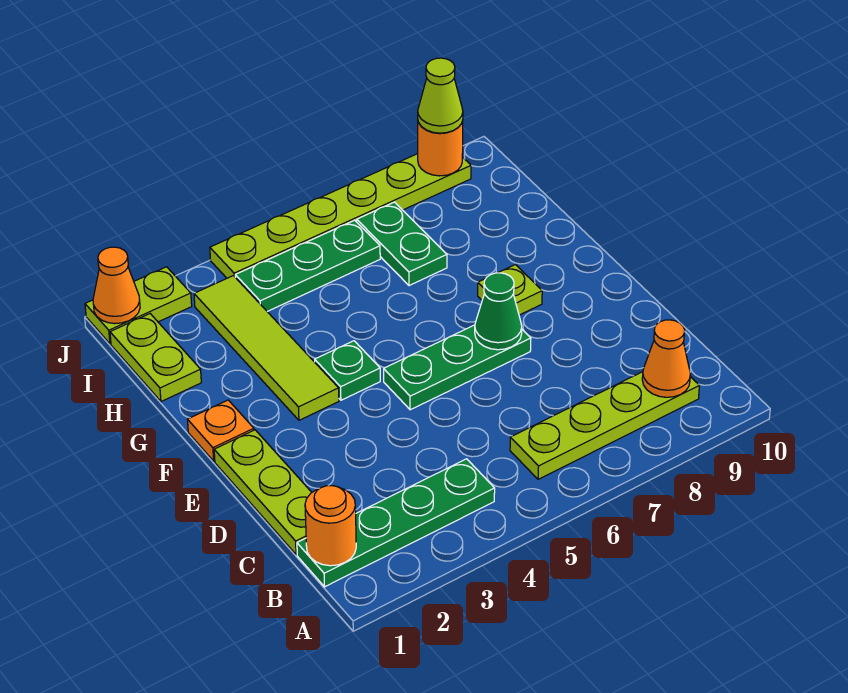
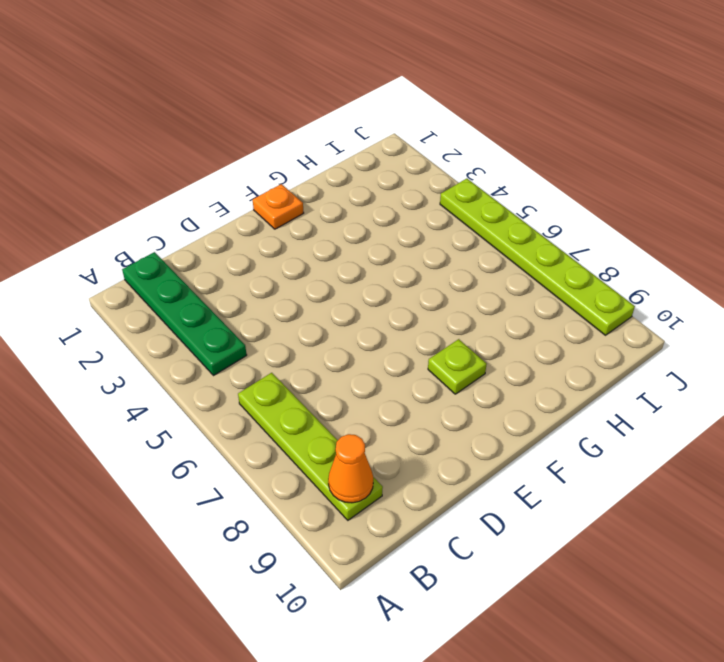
none -> lime plate C1:E1 level 1
none -> green plate E5:E7 level 1
none -> lime tile F3:I3 level 1

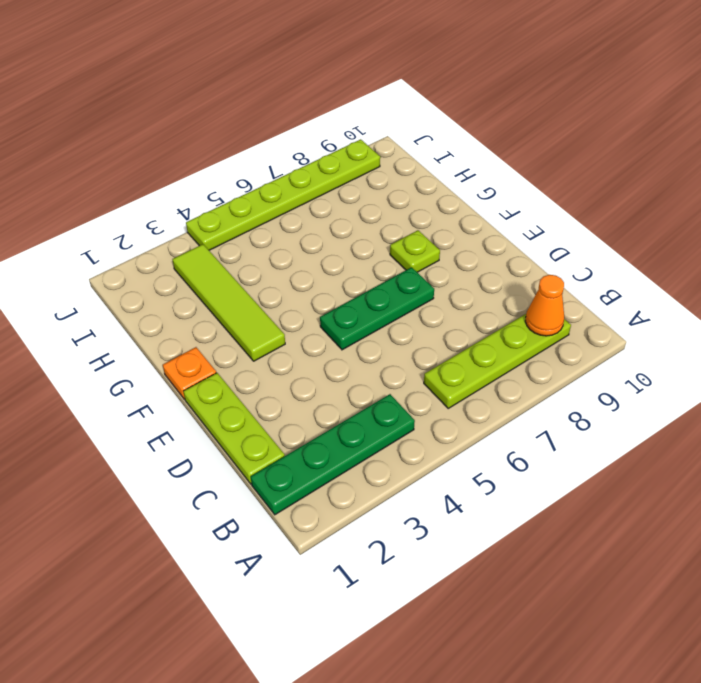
none -> green plate F4 level 1
none -> lime plate H1:I1 level 1
none -> green plate H7:I7 level 1

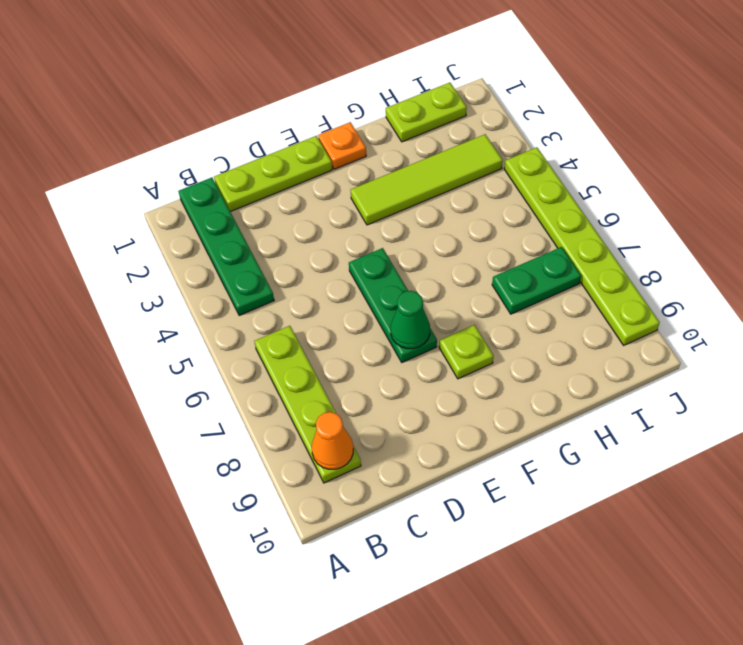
none -> green plate F4 level 1
none -> green plate I4:I6 level 1
none -> lime plate J1:J2 level 1

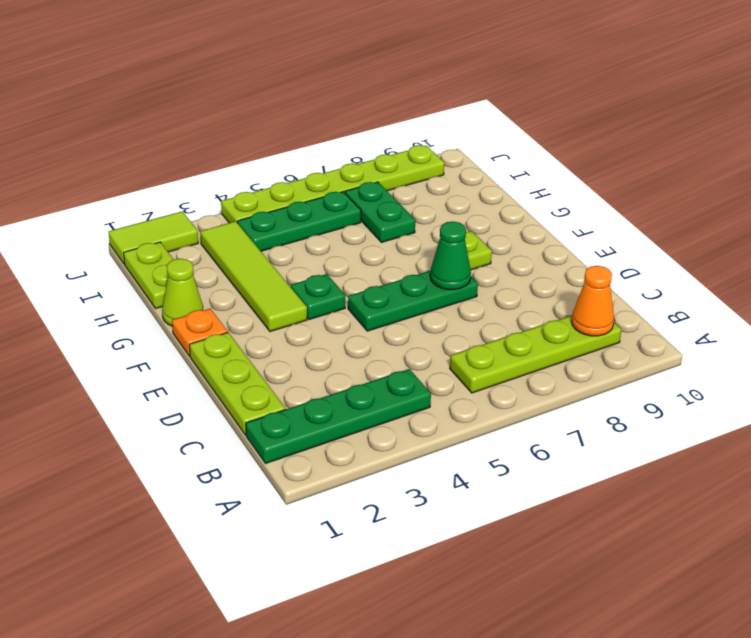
lime cone G1 level 1 -> lime cone J9 level 3
lime tile J1:J2 level 1 -> lime plate J1:J2 level 1
none -> orange round brick B1 level 2
none -> orange cone J1 level 2
none -> orange round brick J9 level 2

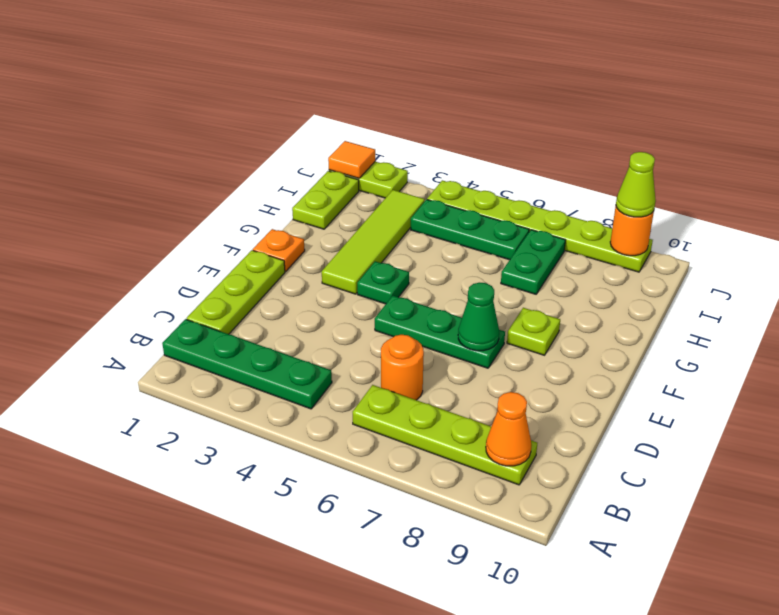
orange round brick C6 level 1 -> orange round brick B1 level 2
orange tile J1 level 2 -> orange cone J1 level 2

